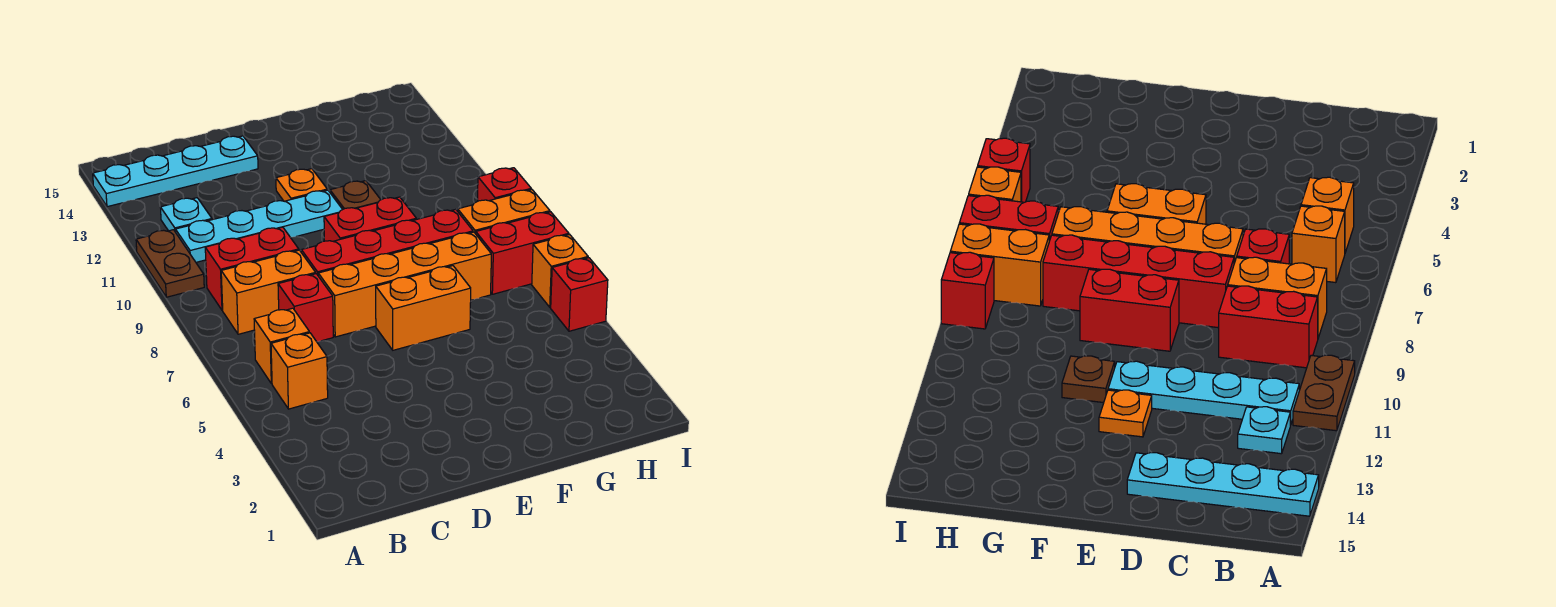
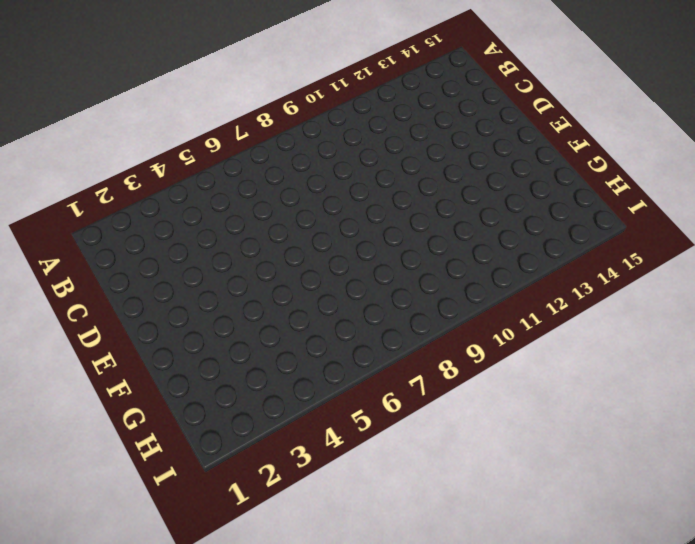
none -> brown plate A10:A11 level 1
none -> cyan plate A14:D14 level 1
none -> orange brick B5 level 1

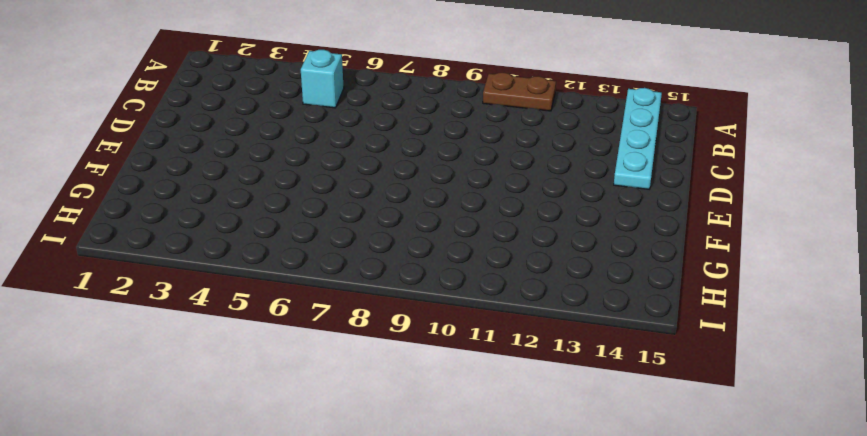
cyan brick B5 level 1 -> orange brick B5 level 1
none -> orange brick B6 level 1
none -> orange brick B8:C8 level 1
none -> red brick B9:C9 level 1

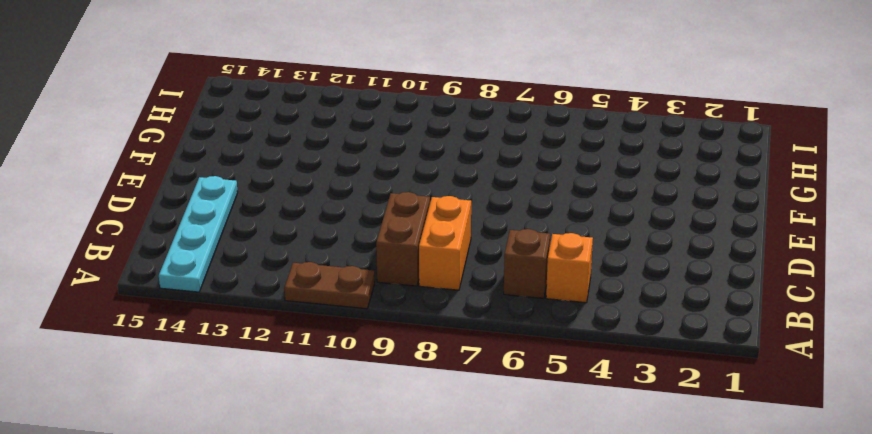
brown brick B6 level 1 -> orange brick B6 level 1
brown brick B9:C9 level 1 -> red brick B9:C9 level 1
none -> cyan plate B11:E11 level 1
none -> cyan plate B12 level 1
none -> red brick C7 level 1

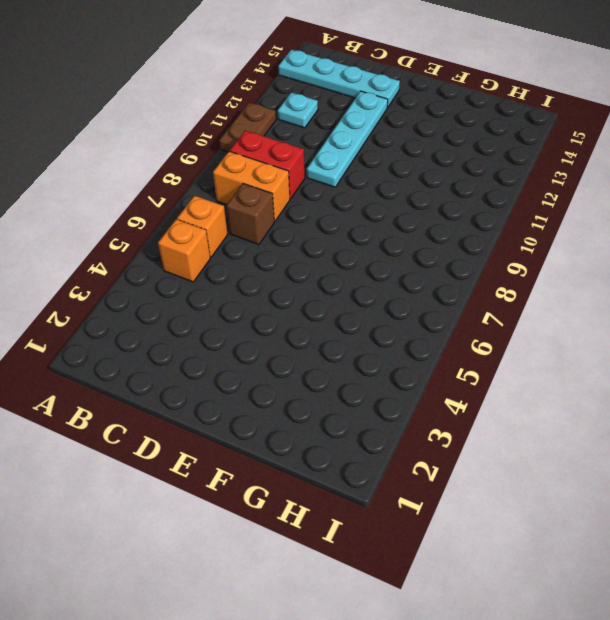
brown brick C7 level 1 -> red brick C7 level 1
cyan plate D10:D13 level 1 -> cyan plate B11:E11 level 1
none -> orange brick D7:G7 level 1
none -> red brick D8:G8 level 1
none -> orange brick E6:F6 level 1

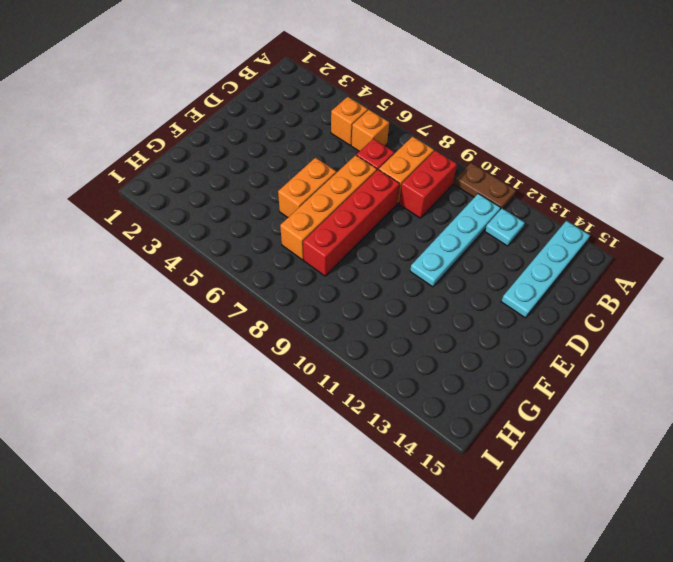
none -> red brick E9:F9 level 1
none -> orange plate E12 level 1
none -> brown plate F11 level 1

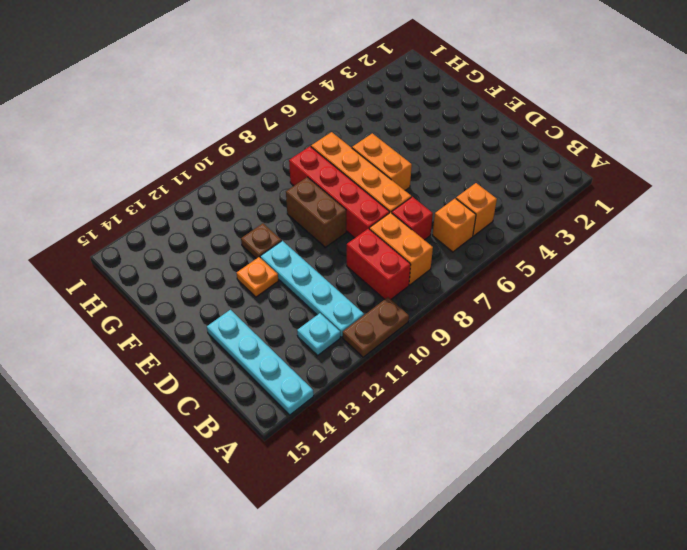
brown brick E9:F9 level 1 -> red brick E9:F9 level 1
none -> red brick H7:I7 level 1
none -> orange brick H8:I8 level 1
none -> red brick I5 level 1

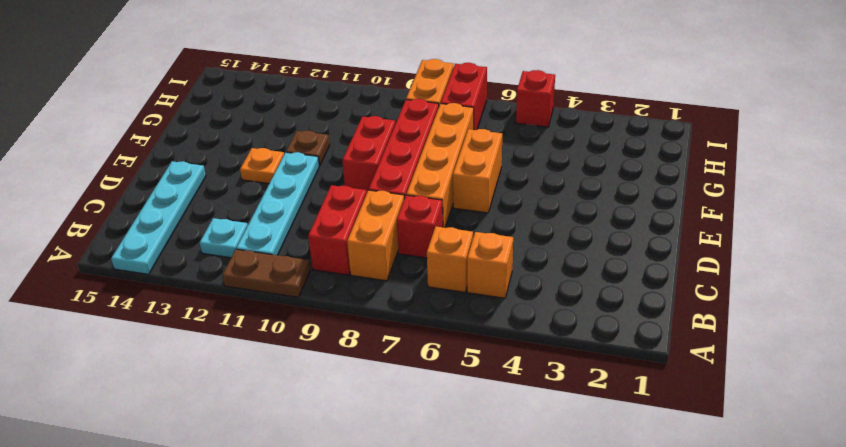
none -> orange brick I6 level 1
none -> red brick I9 level 1

